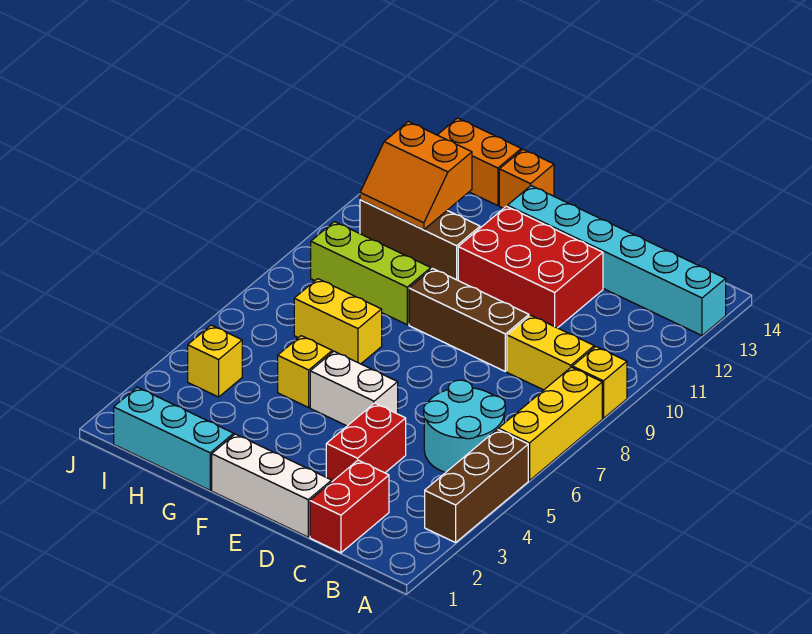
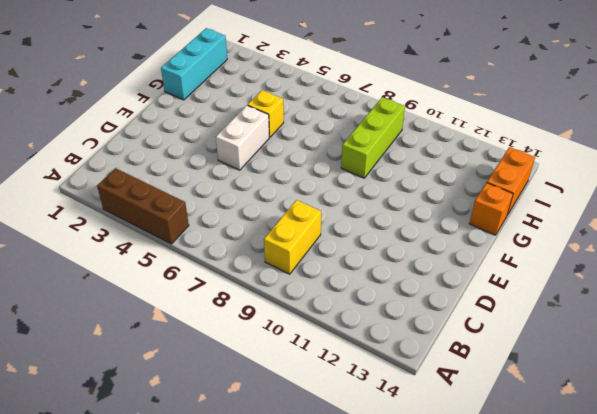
none -> yellow brick A6:A8 level 1
none -> yellow brick A9 level 1
none -> cyan brick A13:F13 level 1

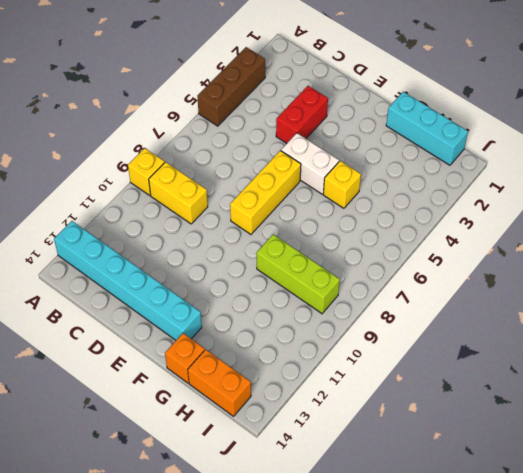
yellow brick E6:E8 level 1 -> yellow brick A6:A8 level 1
none -> cyan round brick B5:C6 level 1
none -> red brick C1:C2 level 1
none -> white brick D1:F1 level 1

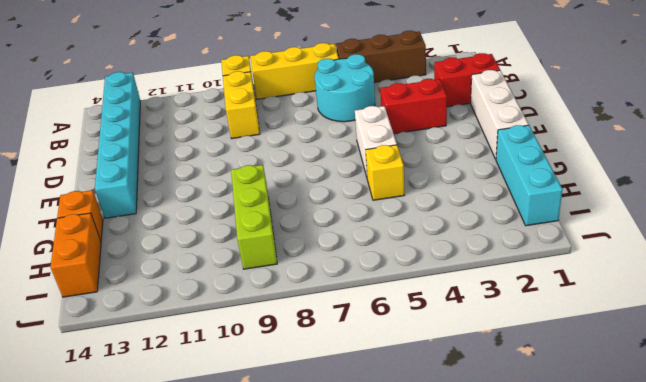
none -> brown brick D9:F9 level 1
none -> red brick D11:F12 level 1
none -> yellow brick G7:H7 level 1

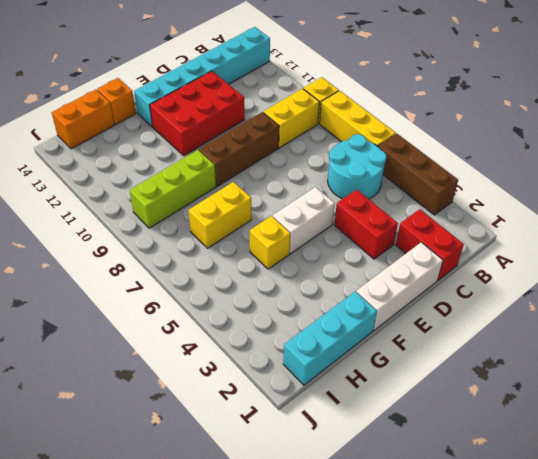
none -> brown brick G11:I11 level 1
none -> yellow brick I4 level 1
none -> orange slope H11:I12 level 2 top 12

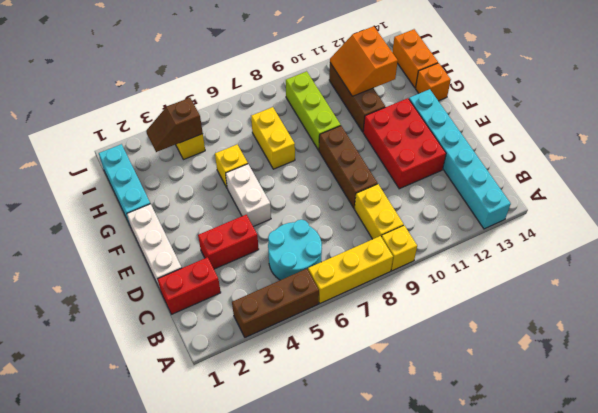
brown slope I3:I4 level 2 top 4 -> none

